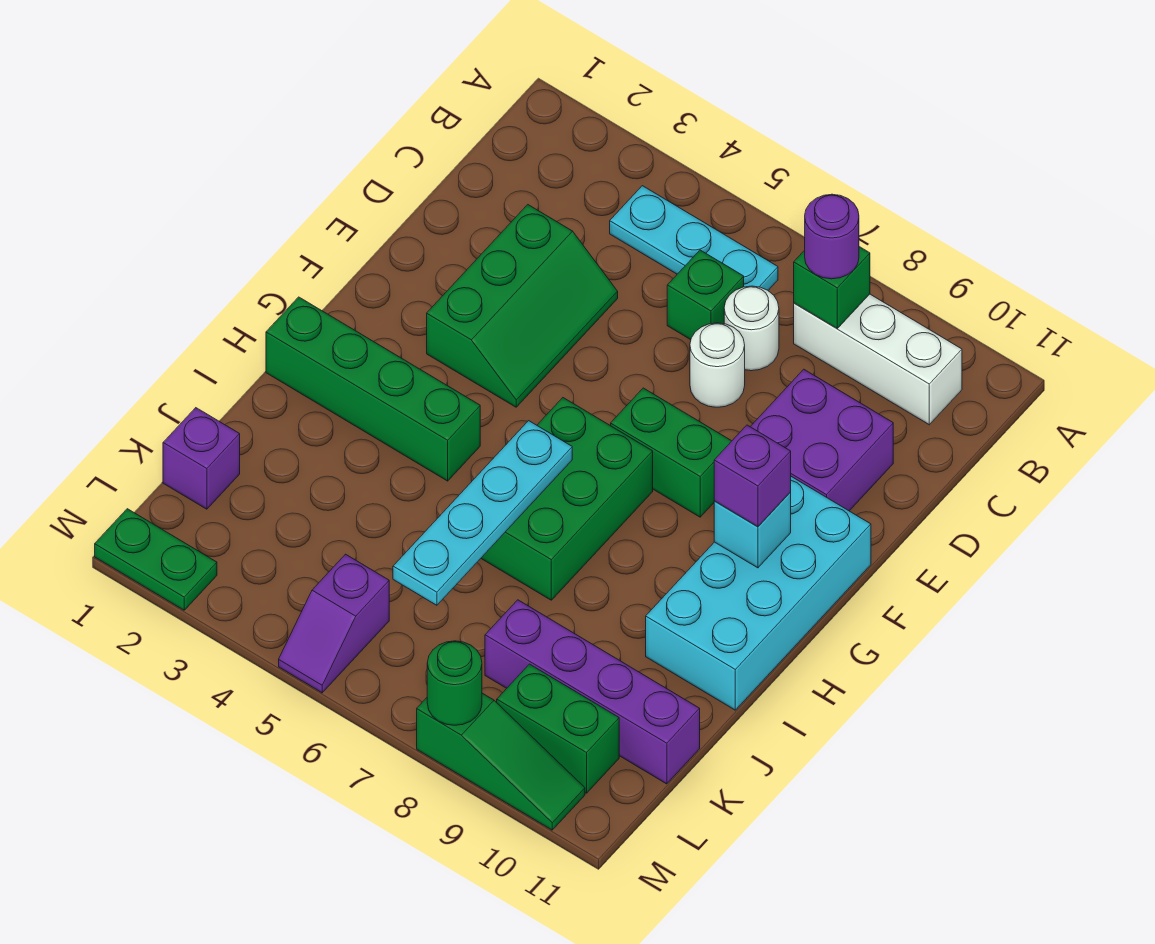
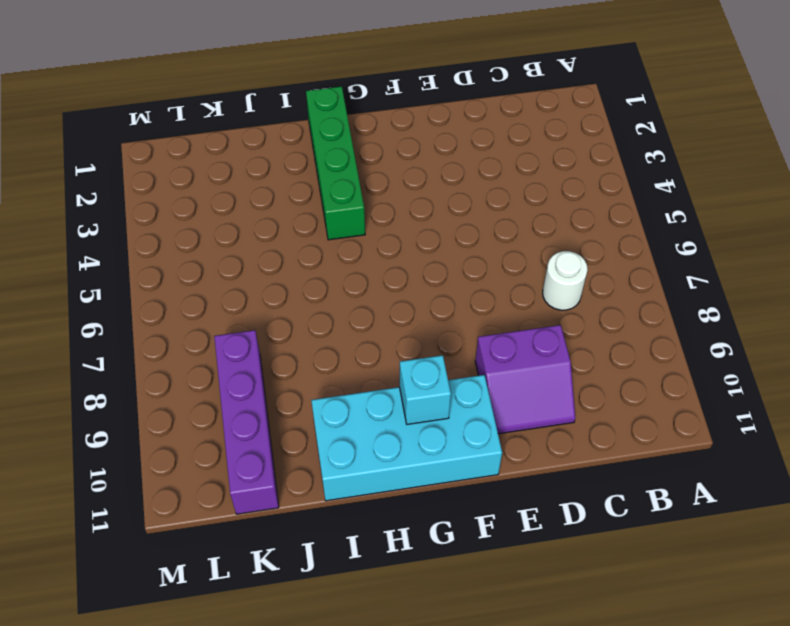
purple slope D9:E10 level 1 top 9 -> purple brick D9:E10 level 1
none -> cyan plate B4:B6 level 1
none -> white brick B8:B10 level 1
none -> green brick C6 level 1

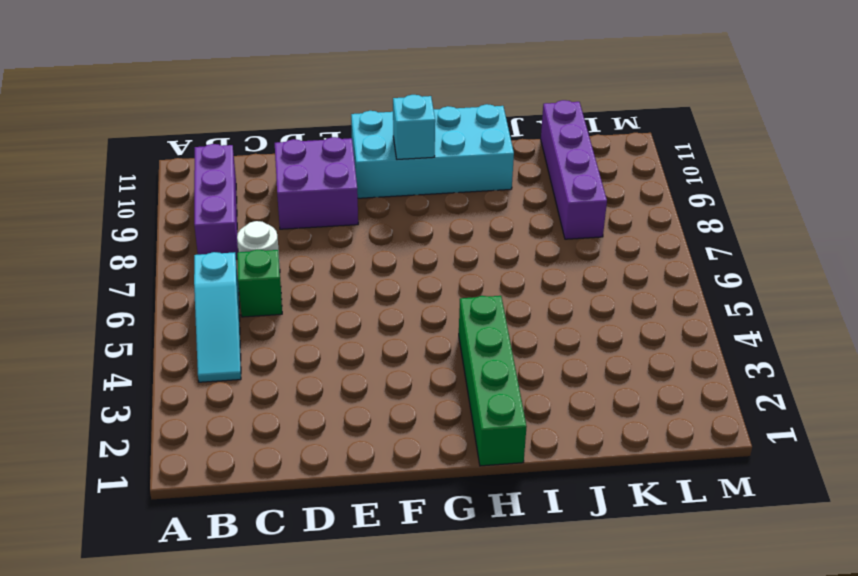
cyan slope B4:B6 level 1 top 6 -> cyan plate B4:B6 level 1
purple brick B8:B10 level 1 -> white brick B8:B10 level 1
none -> green slope D3:F4 level 1 top 3
none -> white round brick D7 level 1
none -> green brick F7:F8 level 1

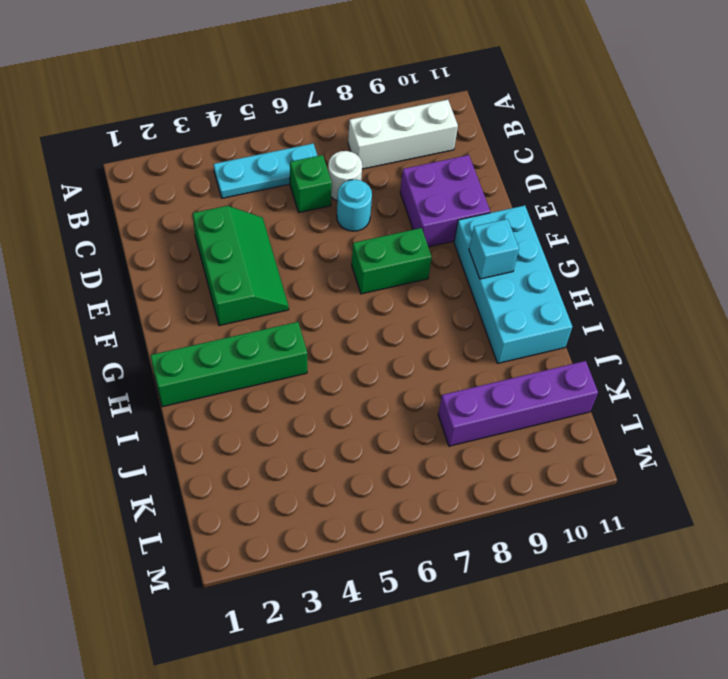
cyan round brick D7 level 1 -> white round brick D7 level 1
none -> green brick G6:I7 level 1
none -> purple brick K1 level 1
none -> purple slope L5:M5 level 1 top L

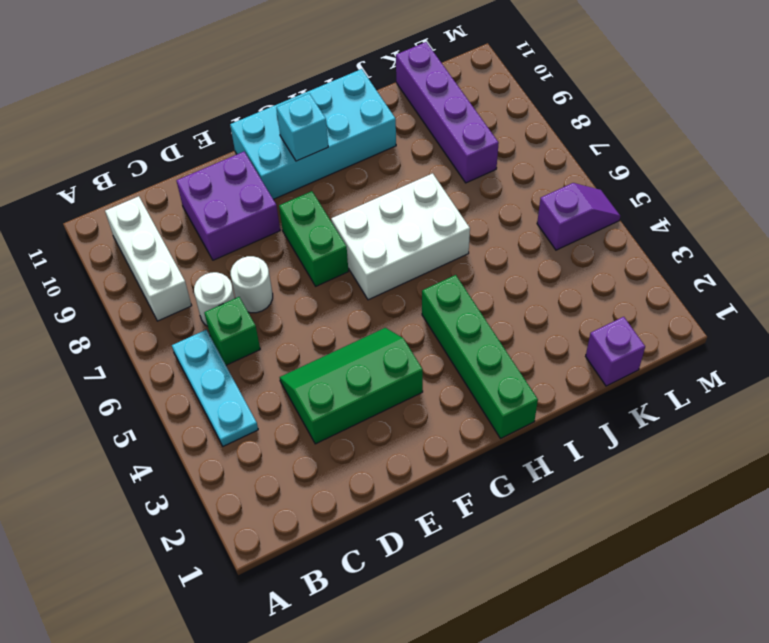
white brick G6:I7 level 1 -> green brick G6:I7 level 1
none -> green brick L9:L10 level 1
none -> green plate M1:M2 level 1
none -> green slope M8:M10 level 1 top 8

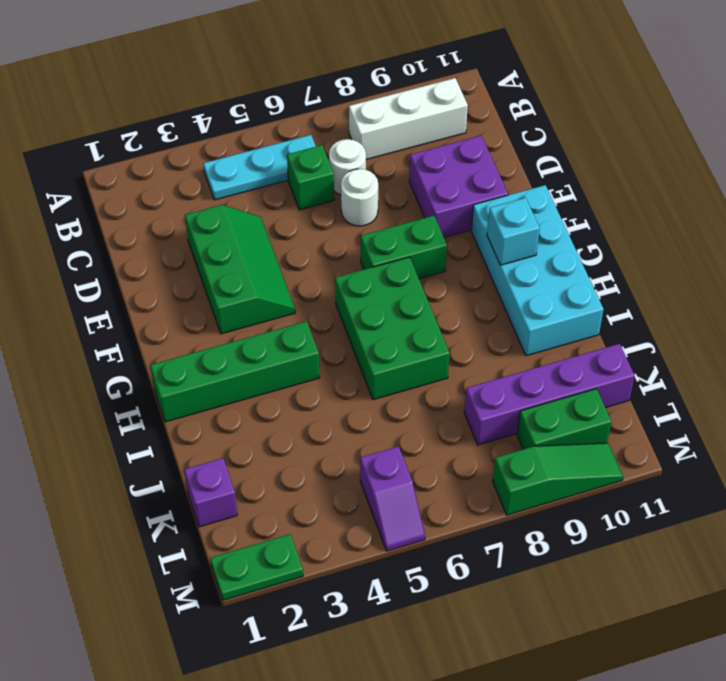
none -> green brick B8 level 2
none -> cyan plate H6:K6 level 2
none -> green round brick M8 level 2

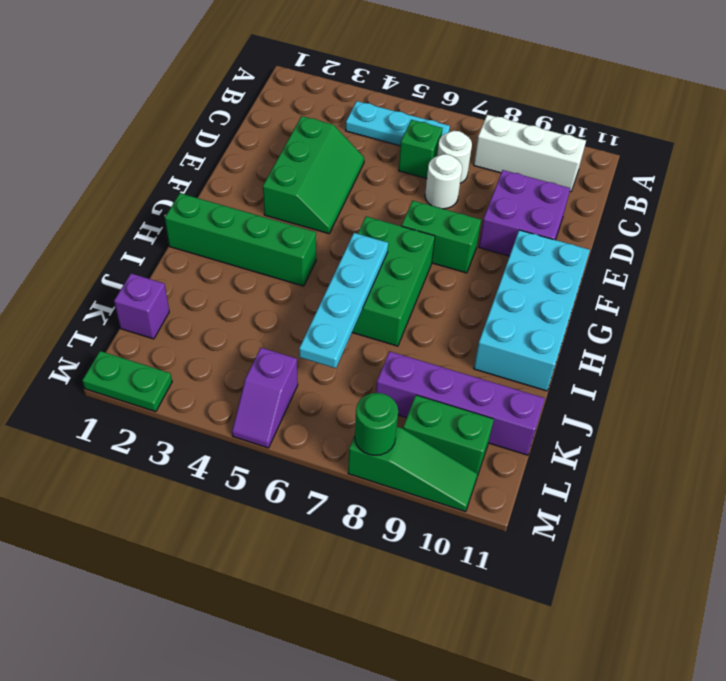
none -> green brick B8 level 2
none -> cyan brick G10 level 2
none -> purple round brick B8 level 3

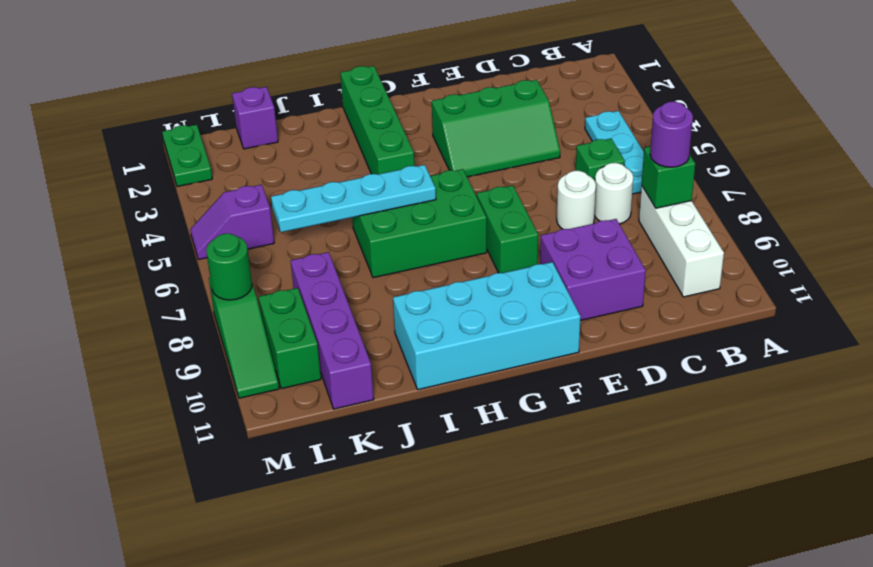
none -> cyan brick G10 level 2
none -> purple brick G10 level 3

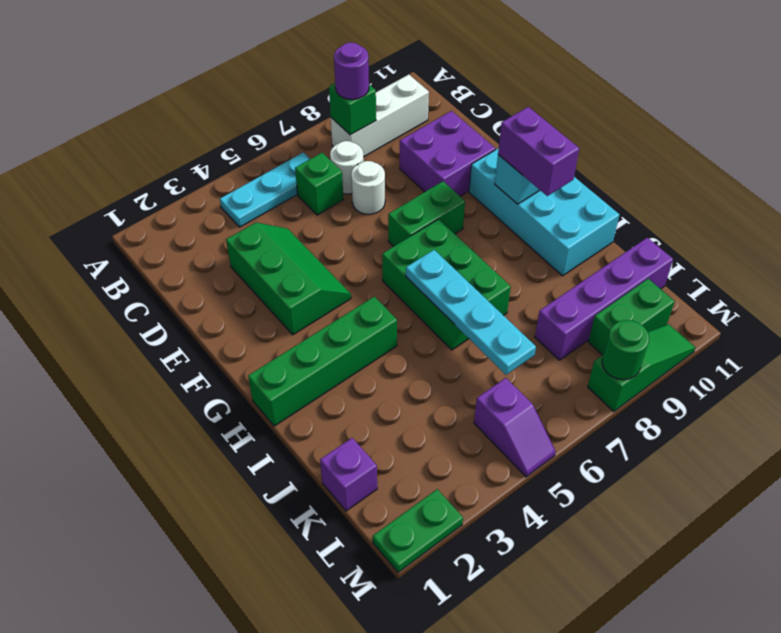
purple brick G10:H10 level 3 -> purple brick G10 level 3

